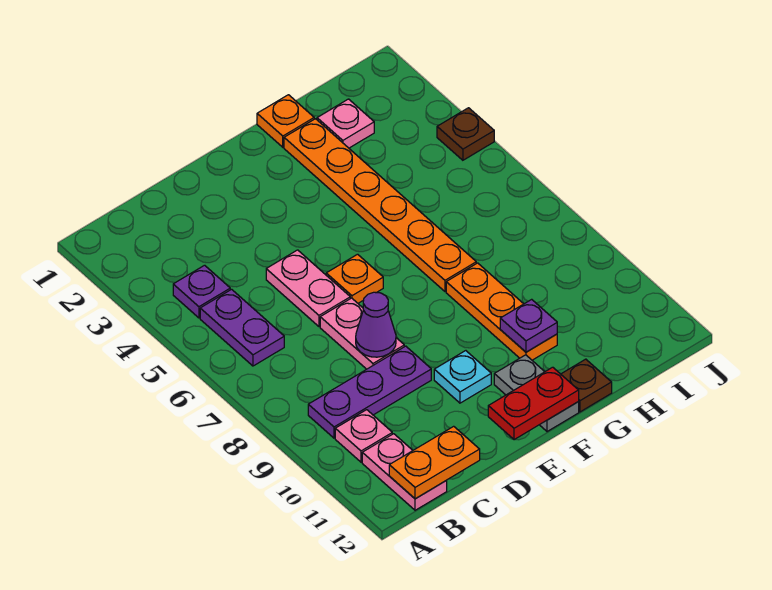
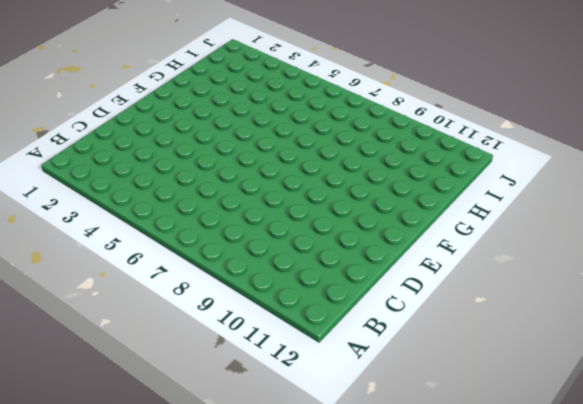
none -> purple plate B4 level 1
none -> purple plate B5:B6 level 1
none -> purple plate B9:D9 level 1

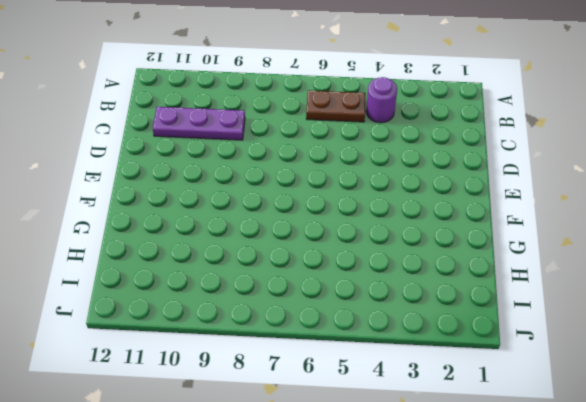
purple round brick B4 level 1 -> purple plate B4 level 1
brown plate B5:B6 level 1 -> purple plate B5:B6 level 1
purple plate C9:C11 level 1 -> purple plate B9:D9 level 1
none -> pink plate B10 level 1
none -> pink plate B11:B12 level 1
none -> pink plate D5:D6 level 1

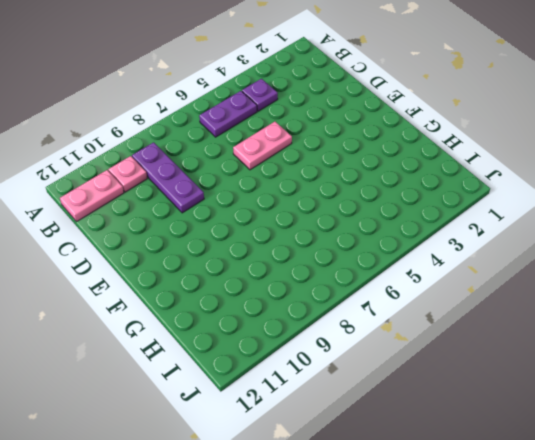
none -> pink plate D7:D8 level 1
none -> orange plate E6 level 1
none -> cyan plate E10 level 1

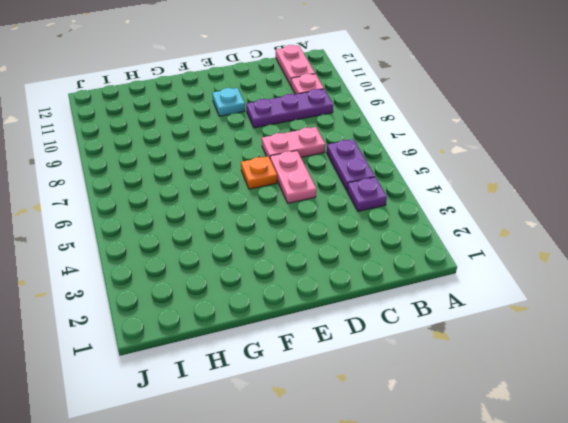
pink plate C7:D7 level 1 -> pink plate D7:D8 level 1
none -> grey plate F11:F12 level 1
none -> orange plate G1 level 1
none -> orange plate G2:G7 level 1

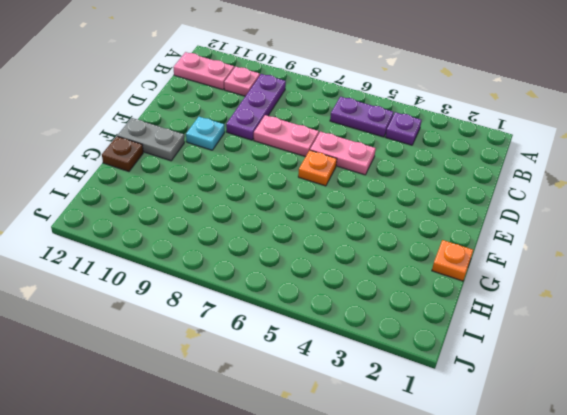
none -> orange plate G2:G7 level 1
none -> orange plate G8:G10 level 1
none -> pink plate H2 level 1

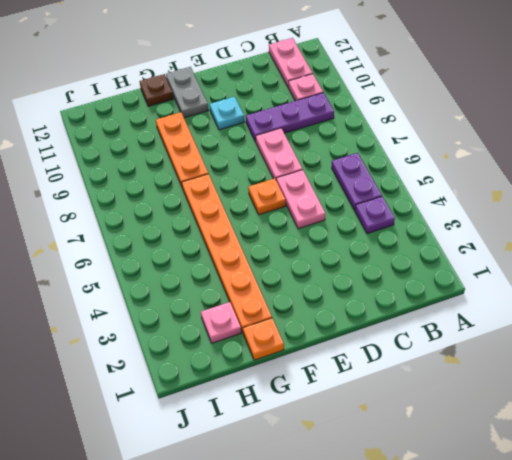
none -> brown plate J4 level 1
none -> orange plate B12:C12 level 2
none -> purple cone D8 level 2

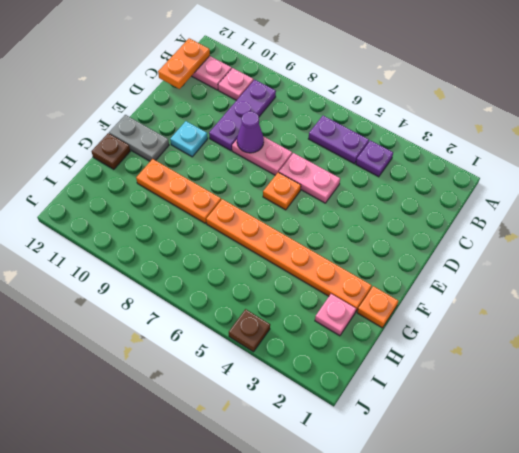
none -> red plate E12:F12 level 2
none -> purple plate G10 level 2

